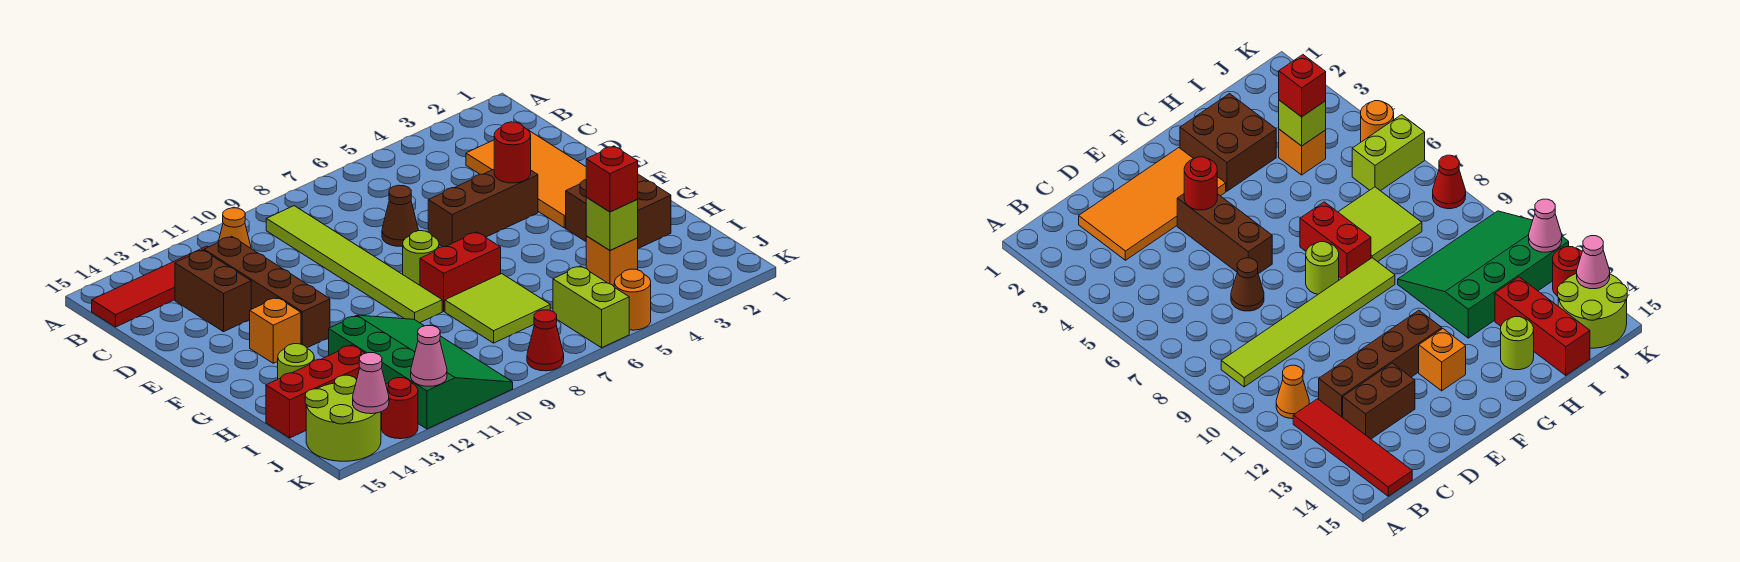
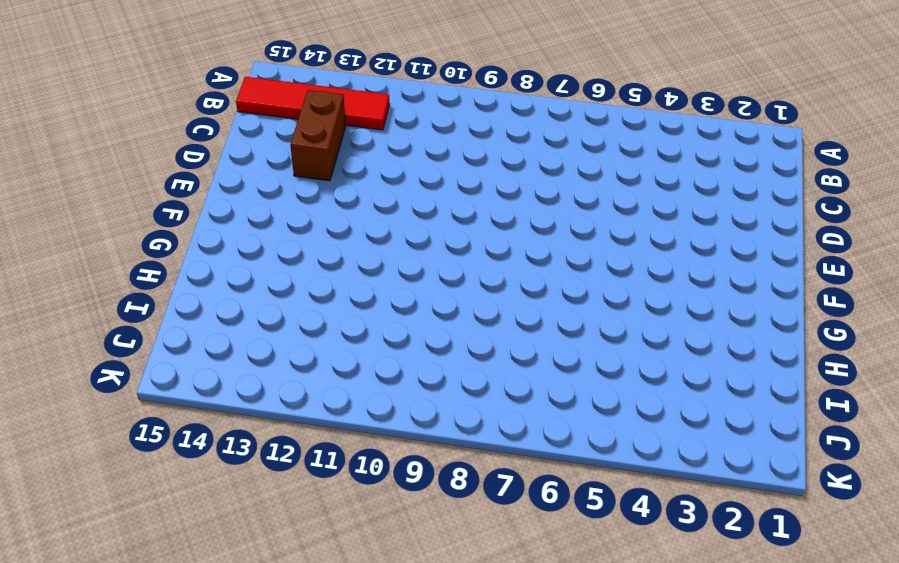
none -> lime tile B9:G9 level 1
none -> orange cone B11 level 1
none -> orange tile C2:F3 level 1

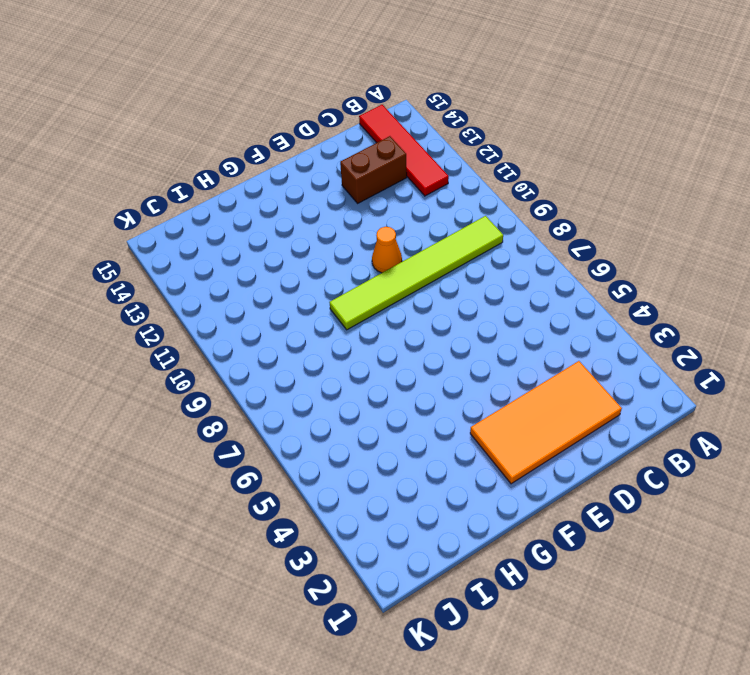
orange cone E10 level 1 -> orange cone B11 level 1
none -> brown brick C12:F12 level 1
none -> brown cone D7 level 1
none -> brown brick E4:E6 level 1

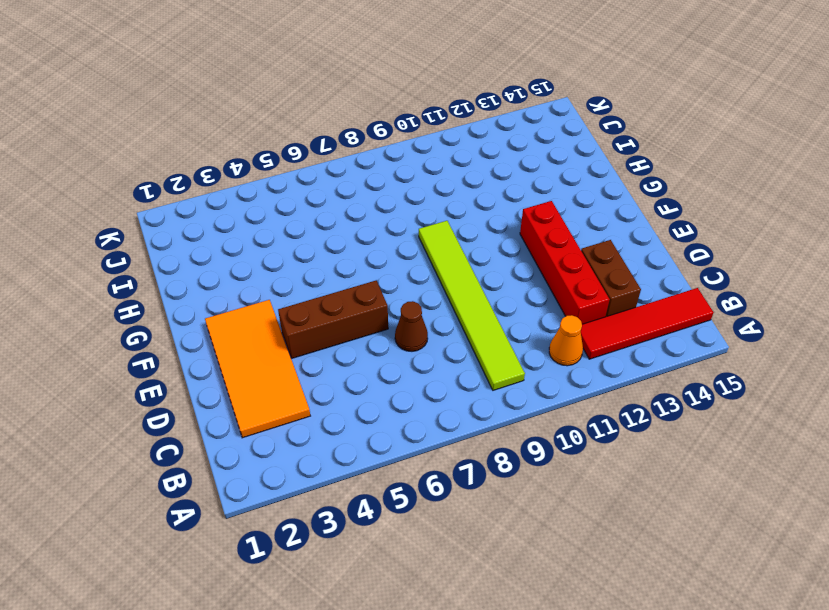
red brick C12:F12 level 1 -> brown brick C12:F12 level 1
none -> lime round brick F8 level 1
none -> orange brick F13 level 1
none -> brown brick G2:H3 level 1

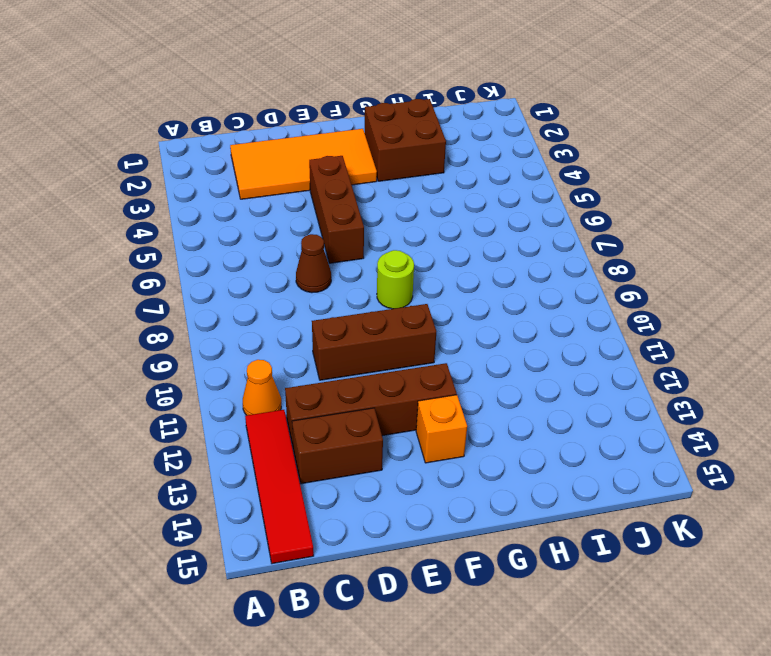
brown brick D10:F10 level 1 -> none
none -> lime tile B9:G9 level 1
none -> red brick G7:G8 level 1
none -> lime tile H7:I8 level 1

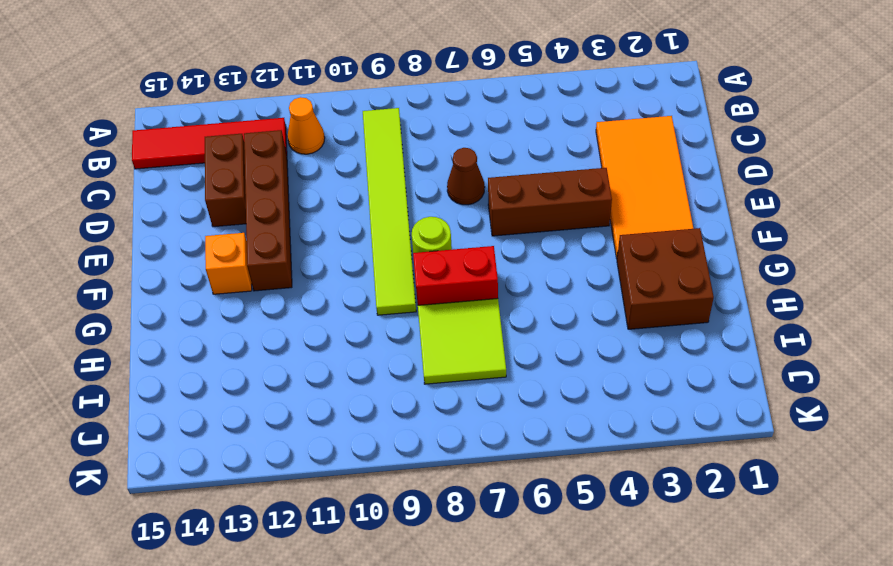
none -> green slope H10:K12 level 1 top 12
none -> lime round brick H14 level 1
none -> orange brick I4 level 1

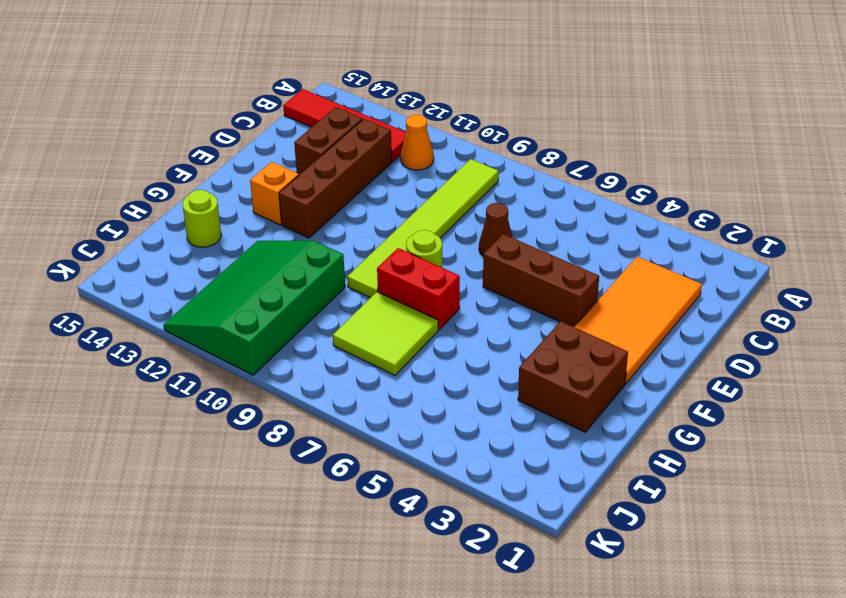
green slope H10:K12 level 1 top 10 -> green slope H10:K12 level 1 top 12
none -> orange brick I4 level 1
none -> red brick I13:I15 level 1
none -> lime brick J6:K6 level 1

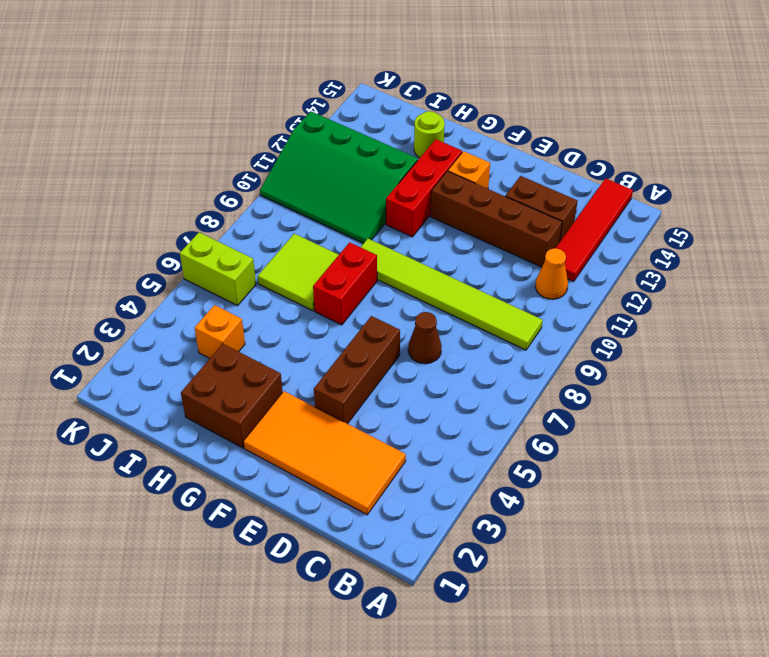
red brick G11:G13 level 1 -> red brick I13:I15 level 1
none -> lime round brick F8 level 1
none -> lime round brick J14:K15 level 1
none -> orange round brick K5 level 1

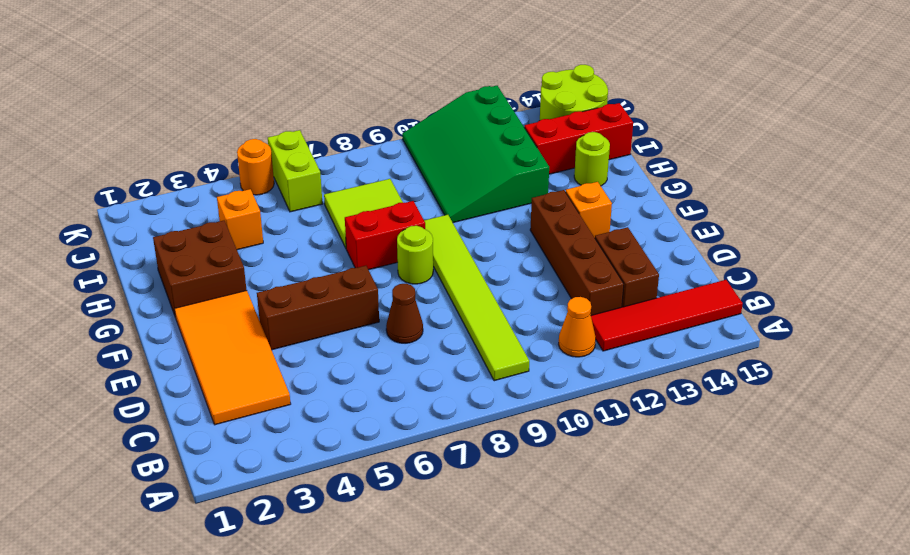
none -> red cone K8 level 1
none -> red round brick K13 level 1
none -> red round brick E4 level 2

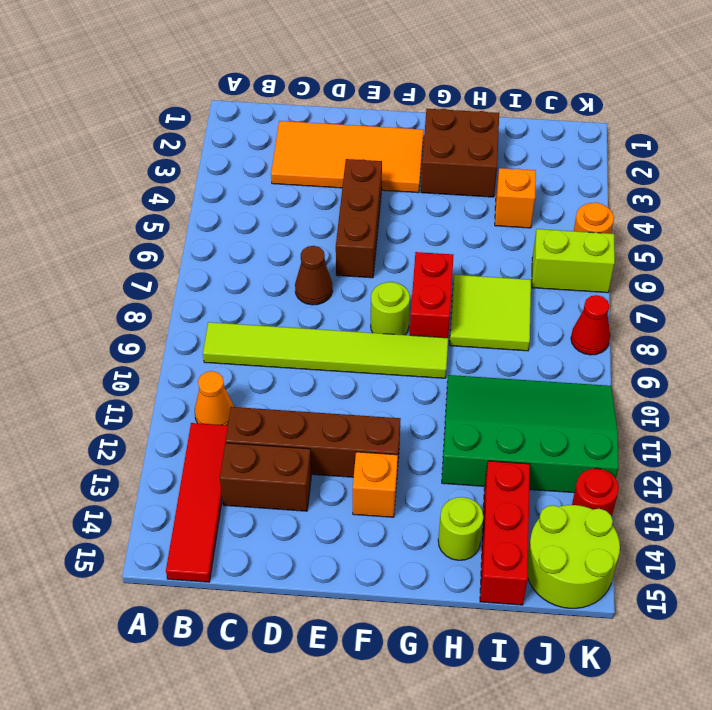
none -> red round brick E4 level 2
none -> lime brick I4 level 2
none -> pink cone K12 level 2

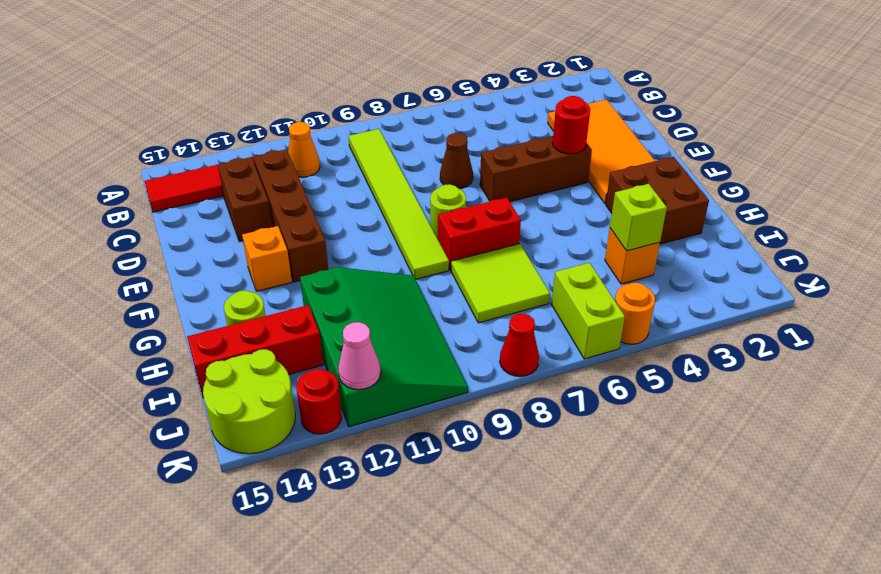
none -> pink cone K14 level 2
none -> red brick I4 level 3

